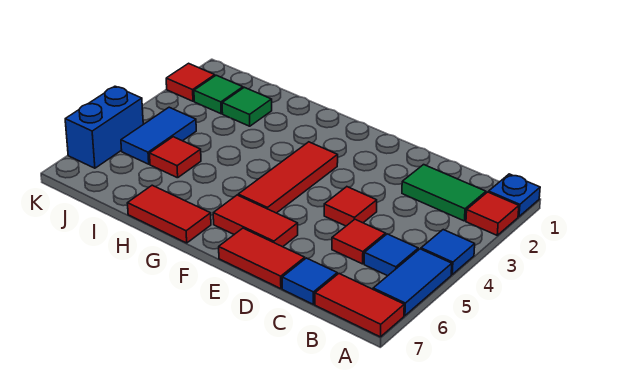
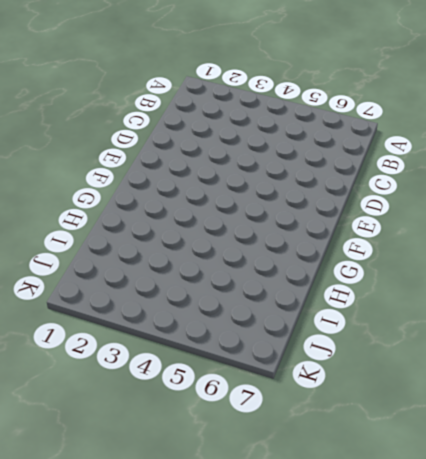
none -> blue plate A1 level 1
none -> red tile A2 level 1
none -> blue tile A4 level 1

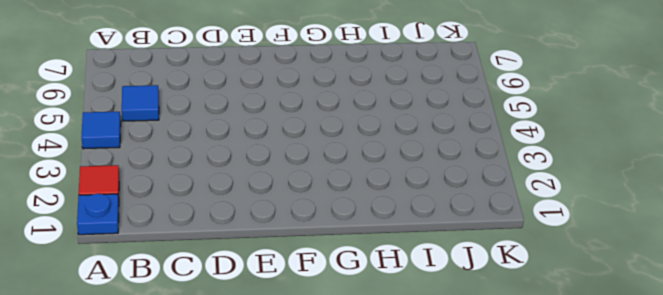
none -> blue tile A5:A6 level 1
none -> red tile A7:B7 level 1
none -> green tile B2:C2 level 1

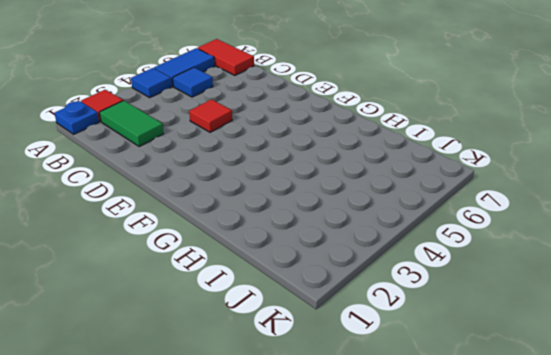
none -> red tile C5 level 1
none -> blue tile C7 level 1
none -> red tile D7:E7 level 1

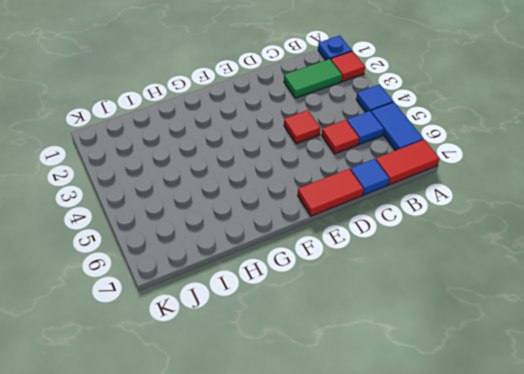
none -> red tile E6:F6 level 1
none -> red tile F3:F5 level 1
none -> red tile G7:H7 level 1

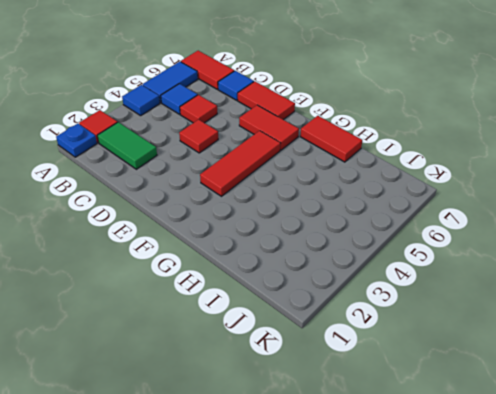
none -> green tile I2 level 1
none -> red tile I5 level 1
none -> green tile J2 level 1

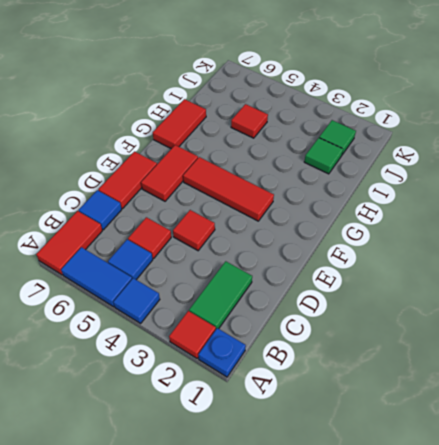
none -> blue tile J4:J5 level 1
none -> red tile K2 level 1
none -> blue brick K5:K6 level 1

